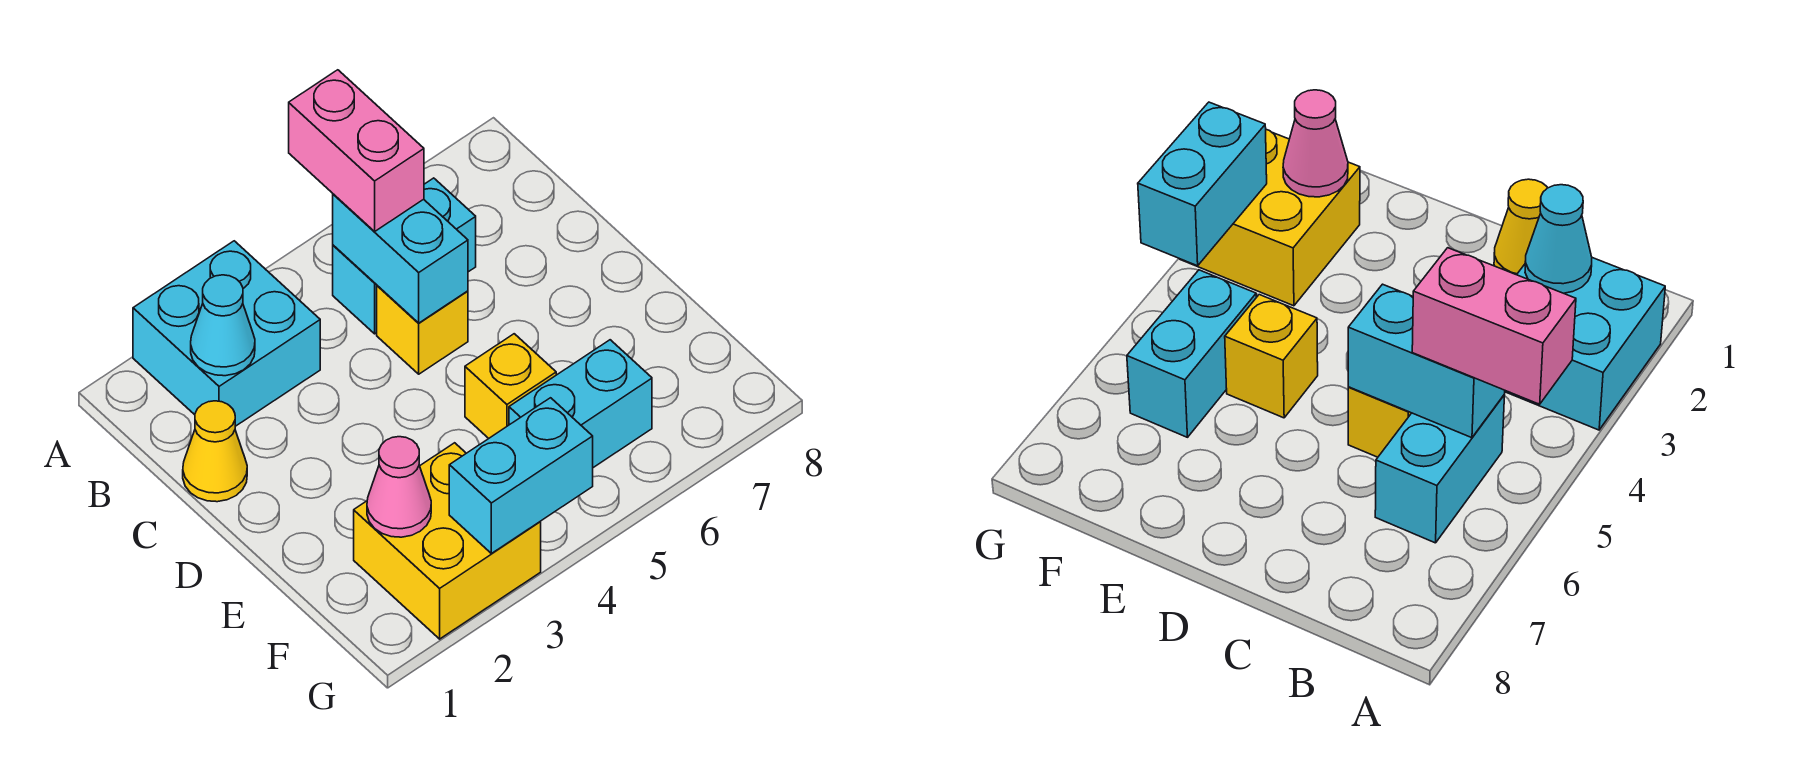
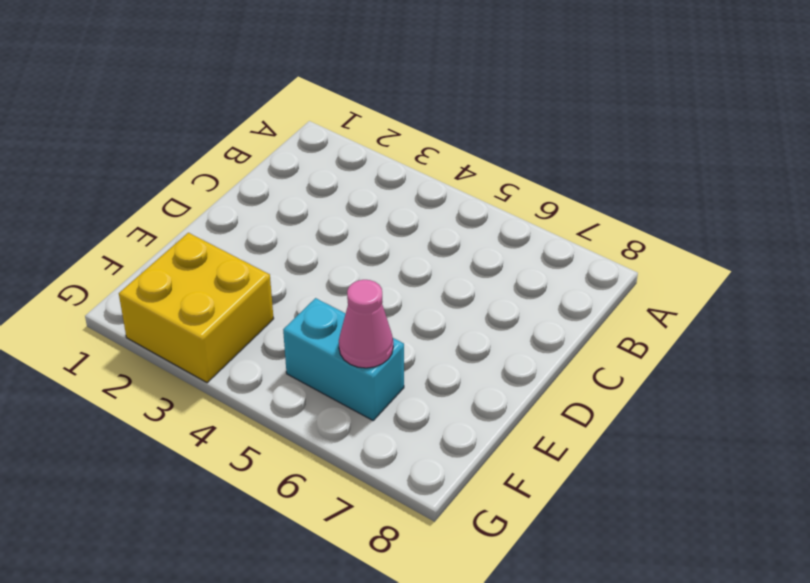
pink cone F6 level 2 -> pink cone F2 level 2
none -> cyan brick A2:B3 level 1
none -> cyan brick B5:B6 level 1
none -> yellow cone C1 level 1

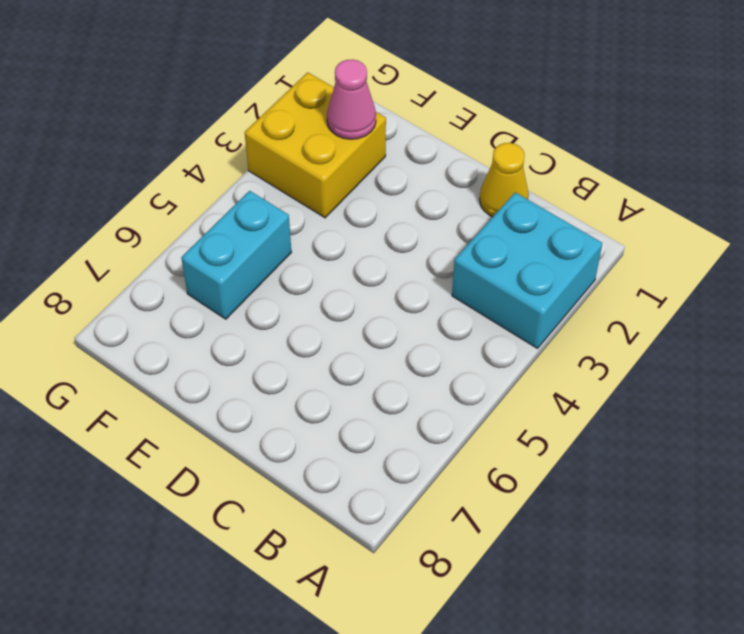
none -> cyan brick B5:B6 level 1
none -> yellow brick C5 level 1
none -> yellow brick E5 level 1

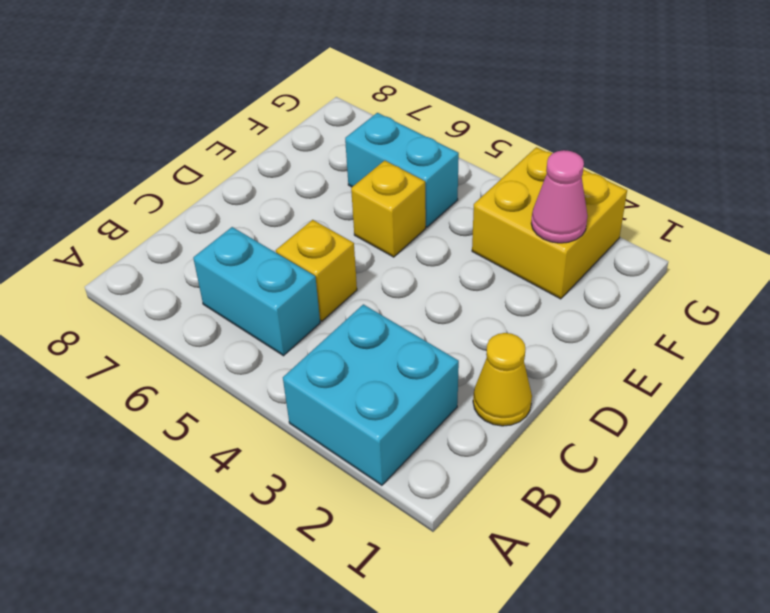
none -> cyan cone B2 level 2
none -> cyan brick B5:C5 level 2
none -> cyan brick G3:G4 level 2

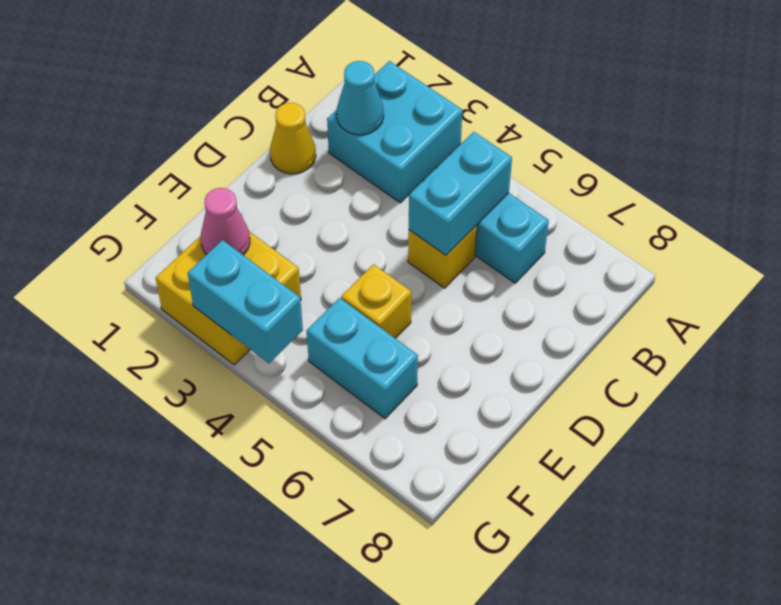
none -> pink brick A5:B5 level 3

